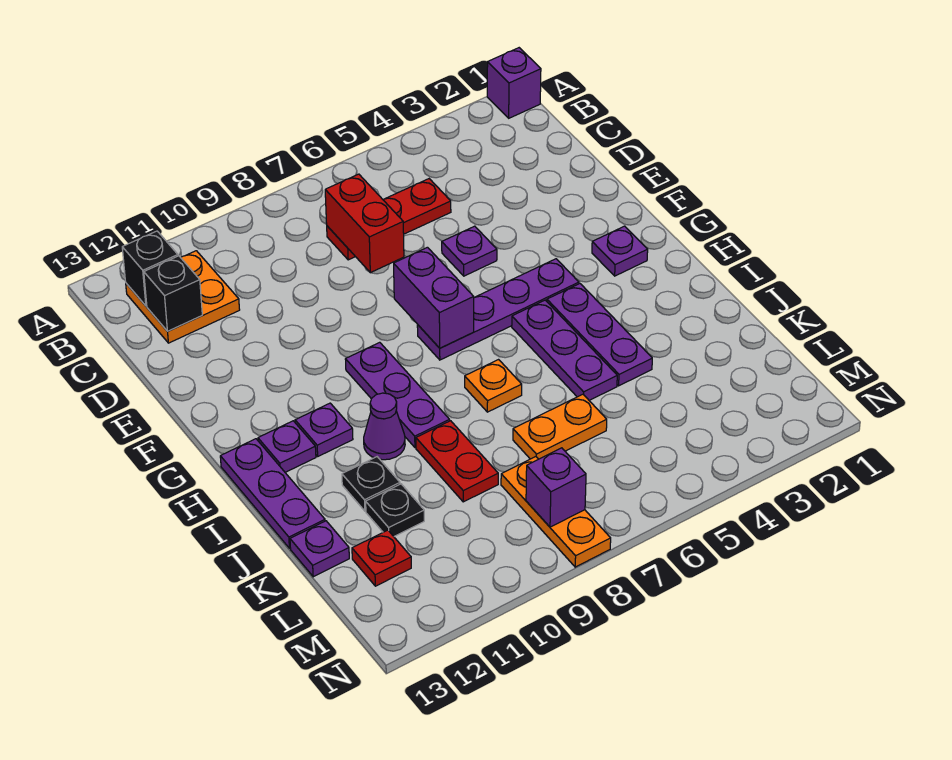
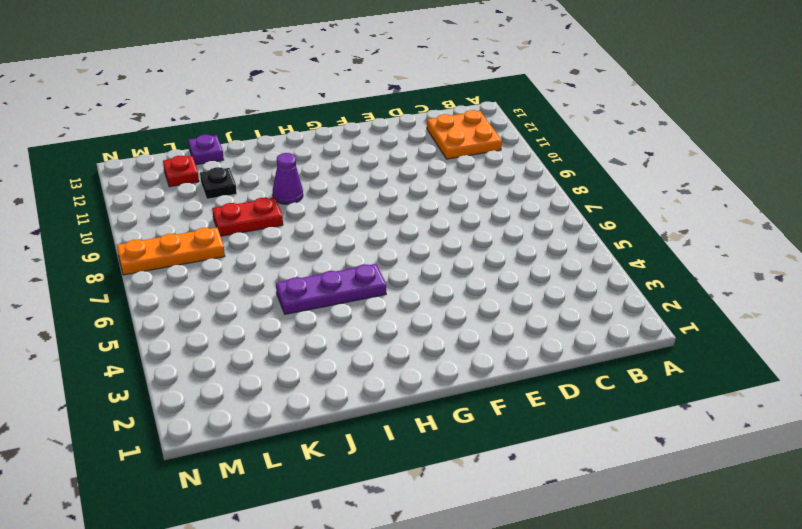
none -> purple brick A1 level 1
none -> red plate C5:C7 level 1
none -> purple plate E5 level 1

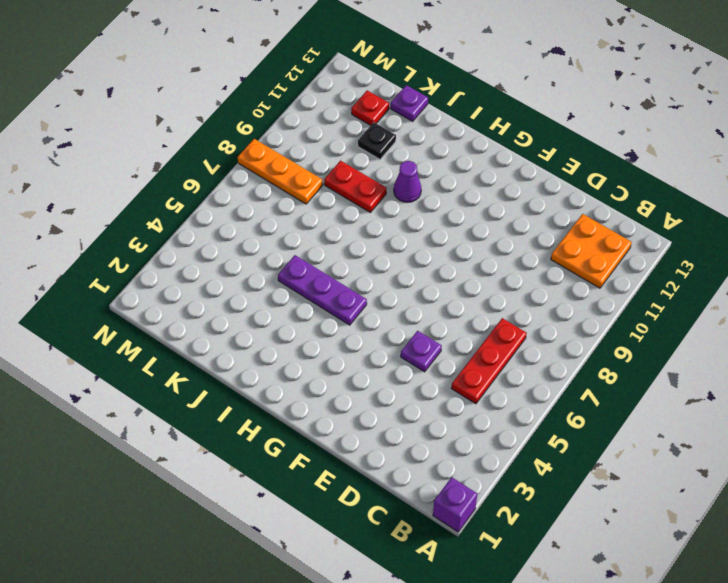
none -> purple plate G2 level 1
none -> purple plate G4:G7 level 1
none -> purple plate G9:I9 level 1

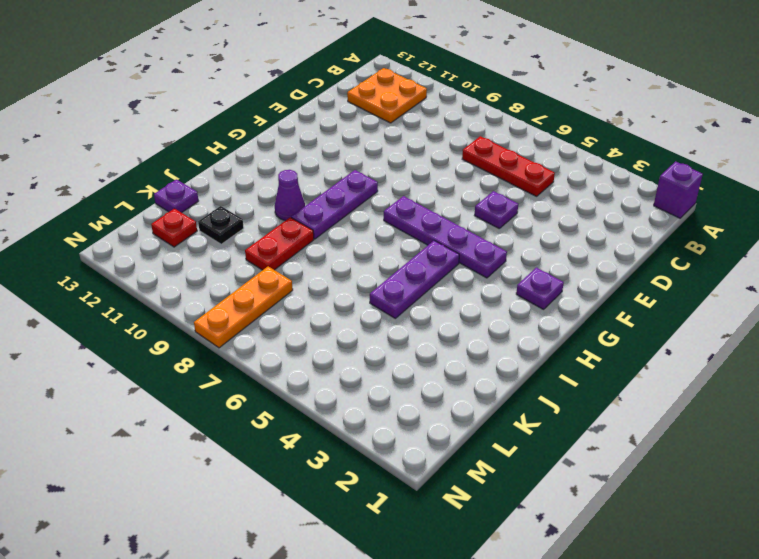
none -> purple plate H4:J4 level 1
none -> purple plate H11 level 1
none -> purple plate H12 level 1

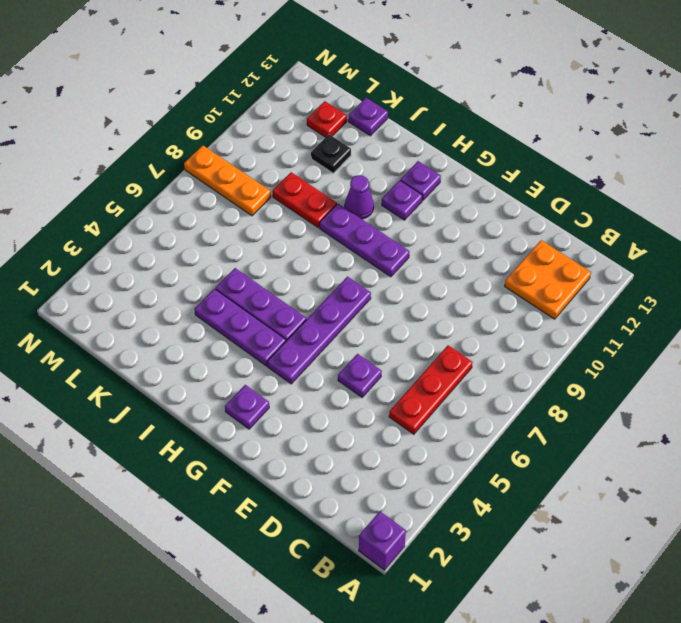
none -> purple plate H13:J13 level 1
none -> orange plate I7 level 1
none -> black plate J11 level 1

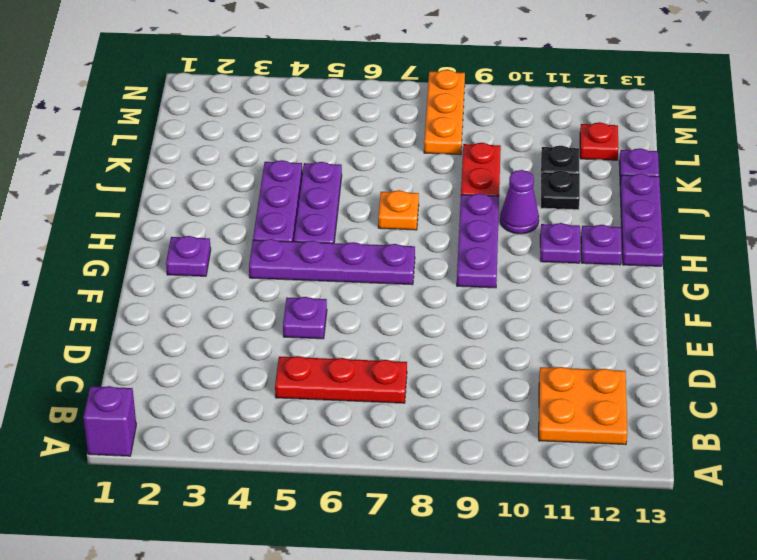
none -> orange plate K6:K7 level 1
none -> black brick B12 level 2
none -> red brick C7:D7 level 2

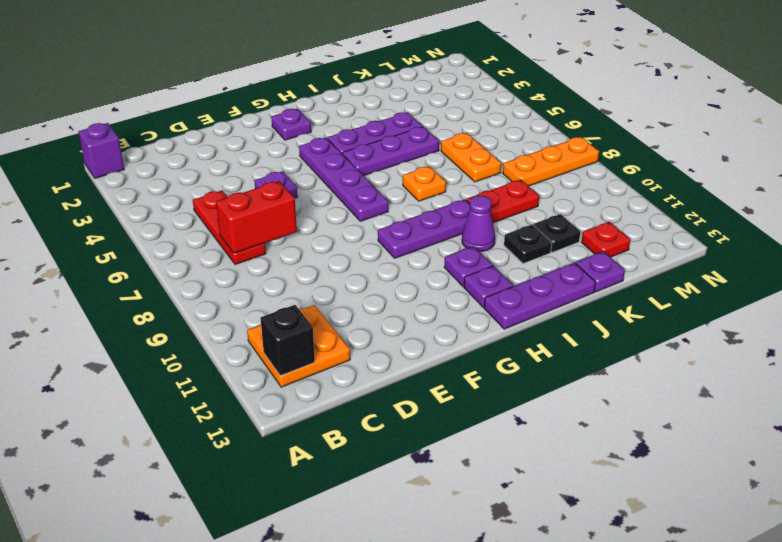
none -> black brick C12 level 2
none -> purple brick F7:G7 level 2
none -> purple brick M8 level 2

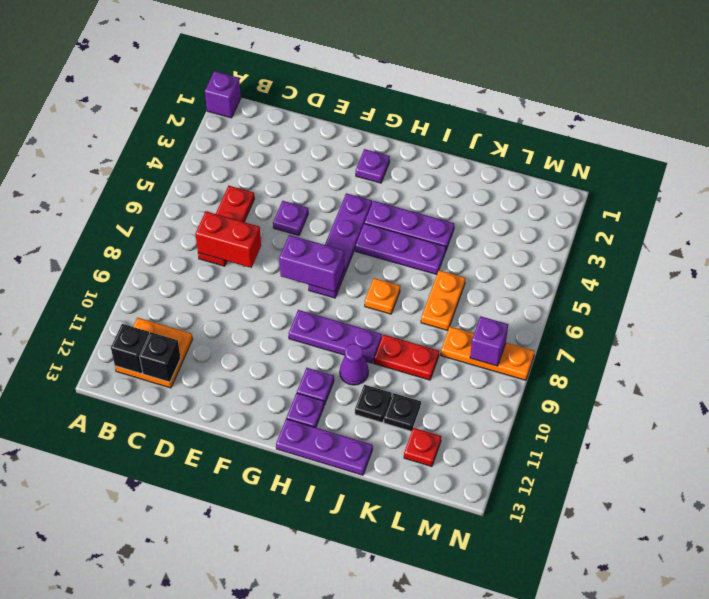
none -> purple plate K13 level 1

